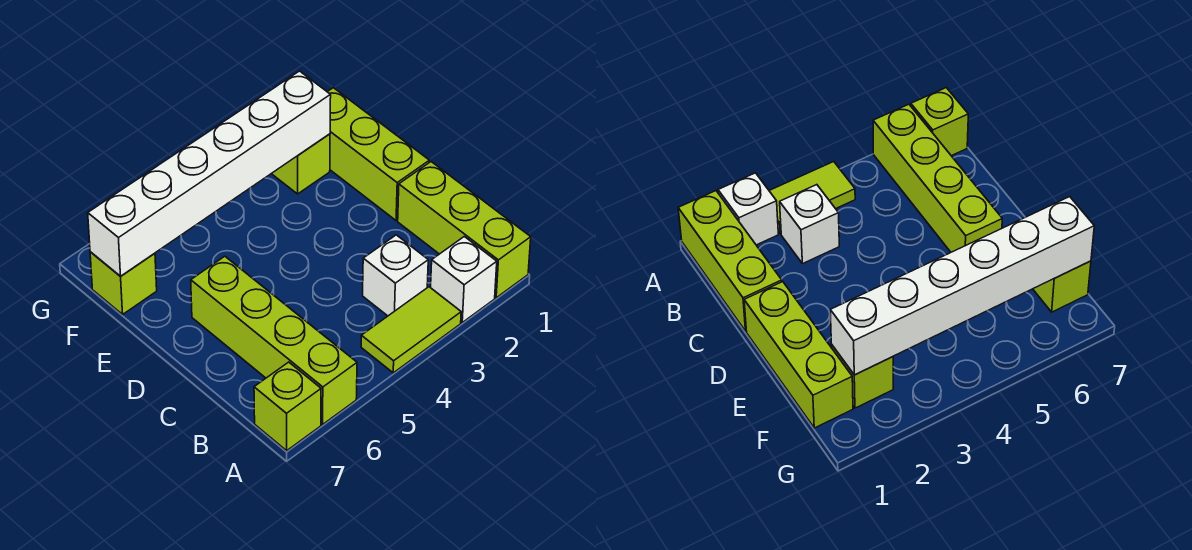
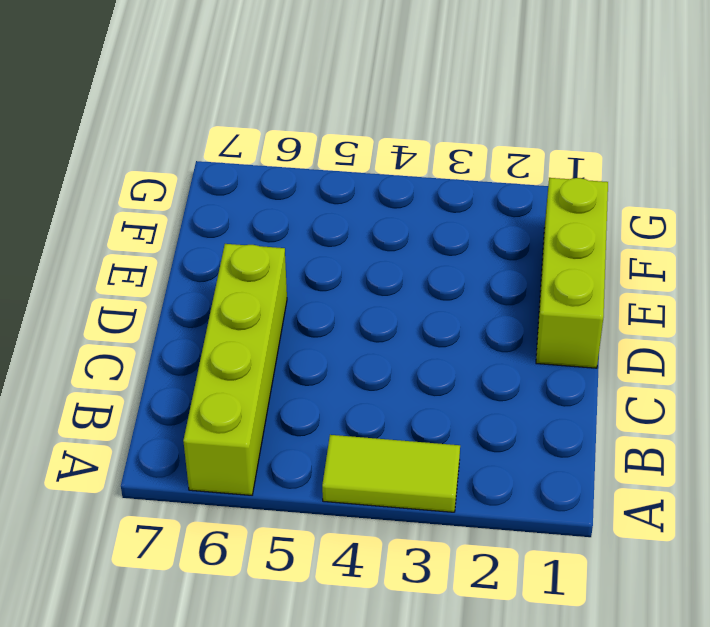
none -> lime brick A1:C1 level 1
none -> white brick A2 level 1

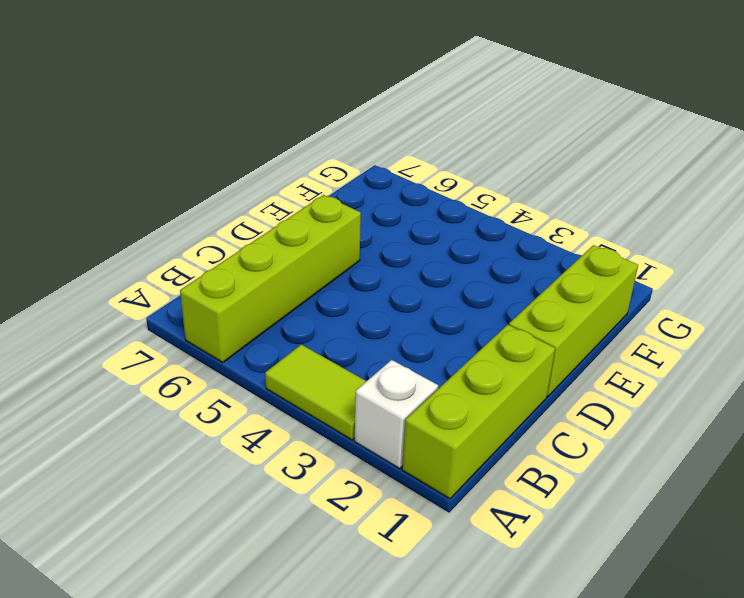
none -> lime brick A7 level 1
none -> white brick B3 level 1

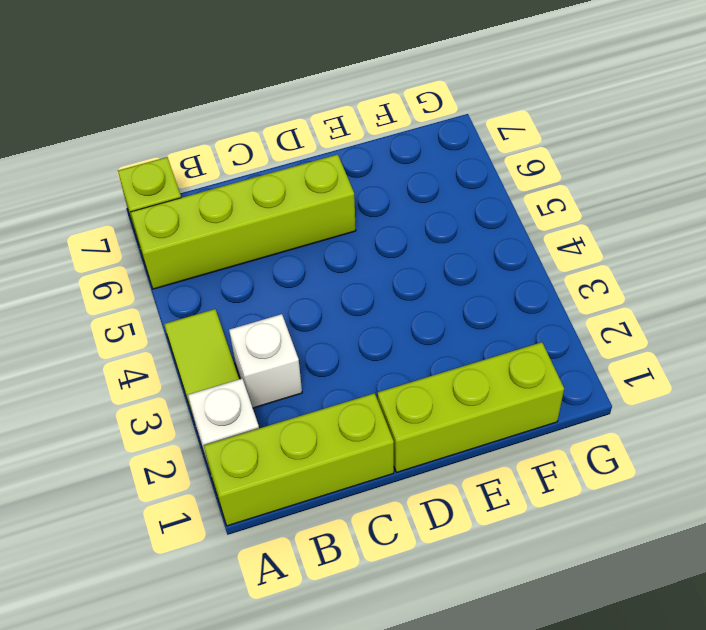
none -> lime brick F2 level 1
none -> lime brick F7 level 1

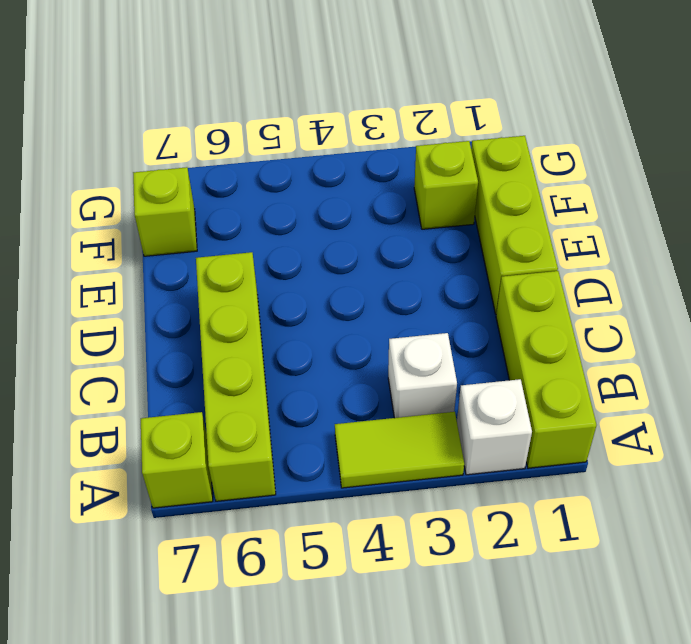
none -> white brick F2:F7 level 2

